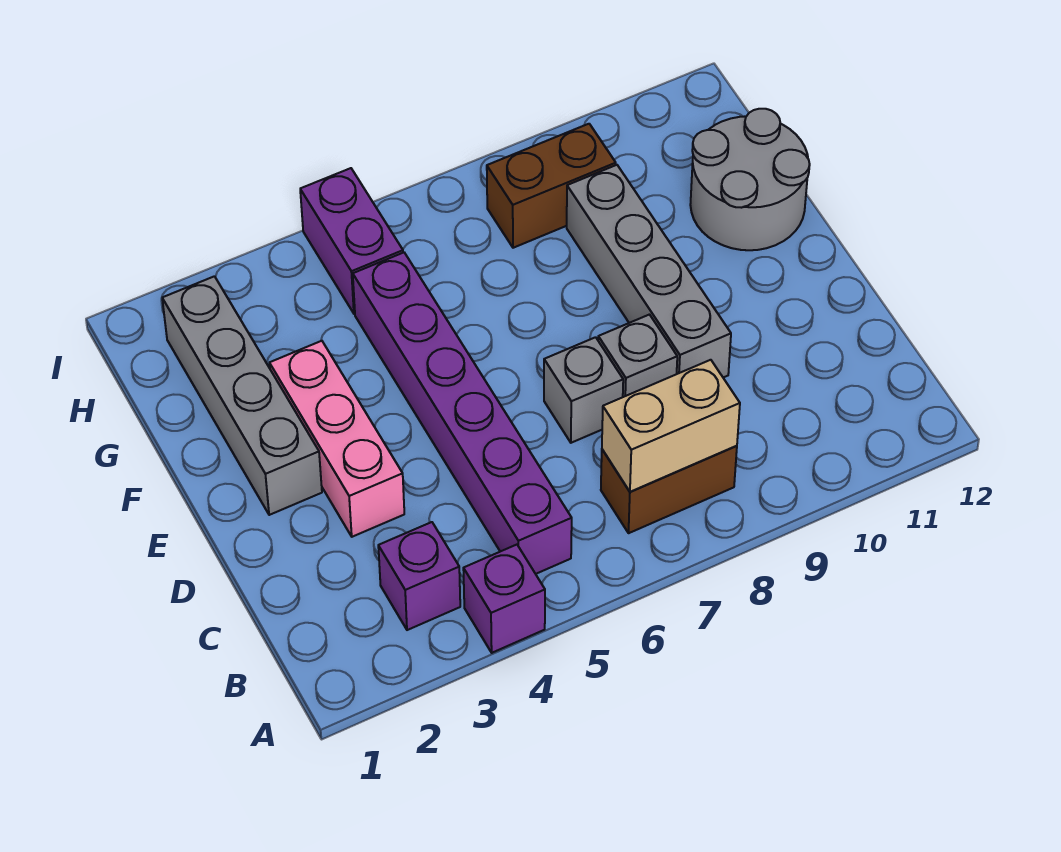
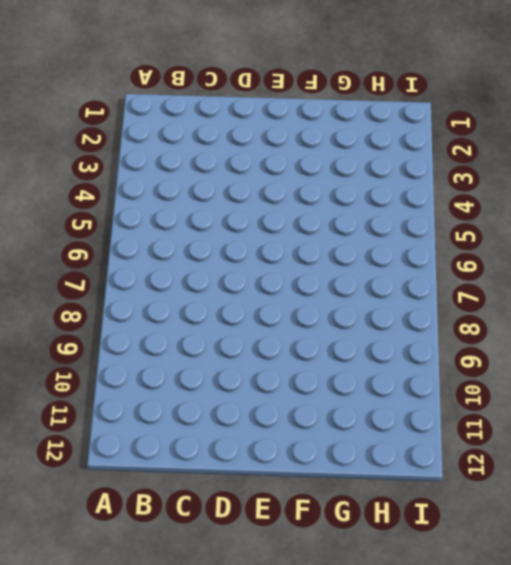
none -> purple brick A4 level 1
none -> purple brick B3 level 1
none -> purple brick B5:G5 level 1

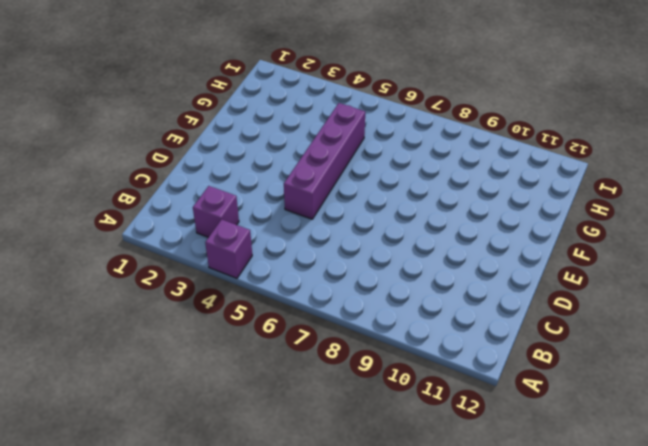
purple brick D5:G5 level 1 -> purple brick B5:G5 level 1
none -> brown brick B7:B8 level 1
none -> pink brick D3:F3 level 1
none -> grey brick D7 level 1

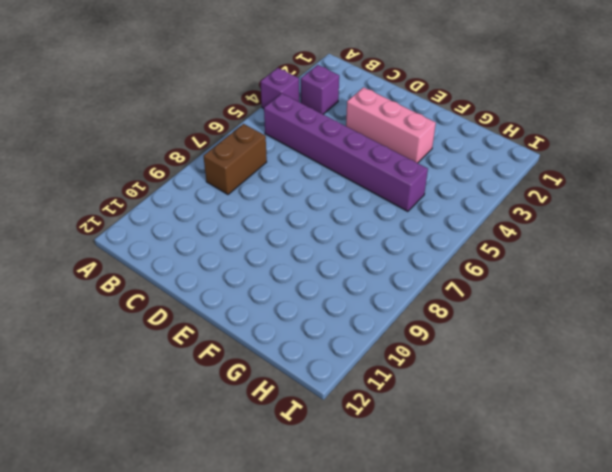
none -> grey brick D7 level 1
none -> grey brick D8 level 1
none -> grey brick D9:G9 level 1

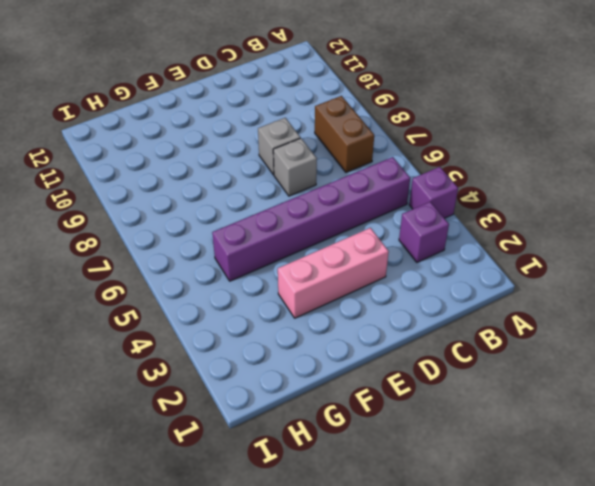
none -> grey brick D9:G9 level 1
none -> grey brick E2:H2 level 1
none -> grey round brick F11:G12 level 1

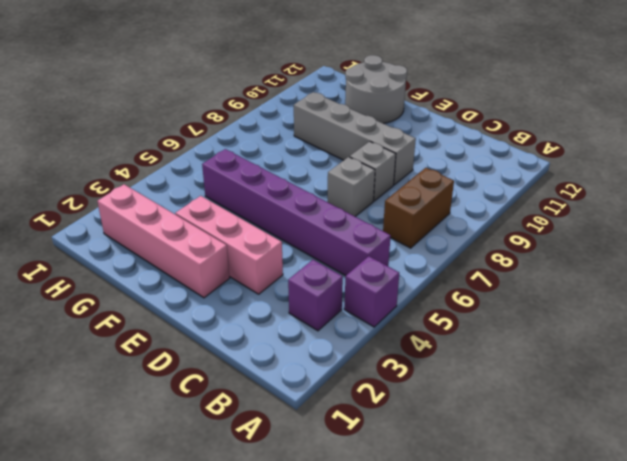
pink brick E2:H2 level 1 -> grey brick E2:H2 level 1
none -> purple brick H5:I5 level 1
none -> brown brick H8:H9 level 1
none -> tan brick B7:B8 level 2

